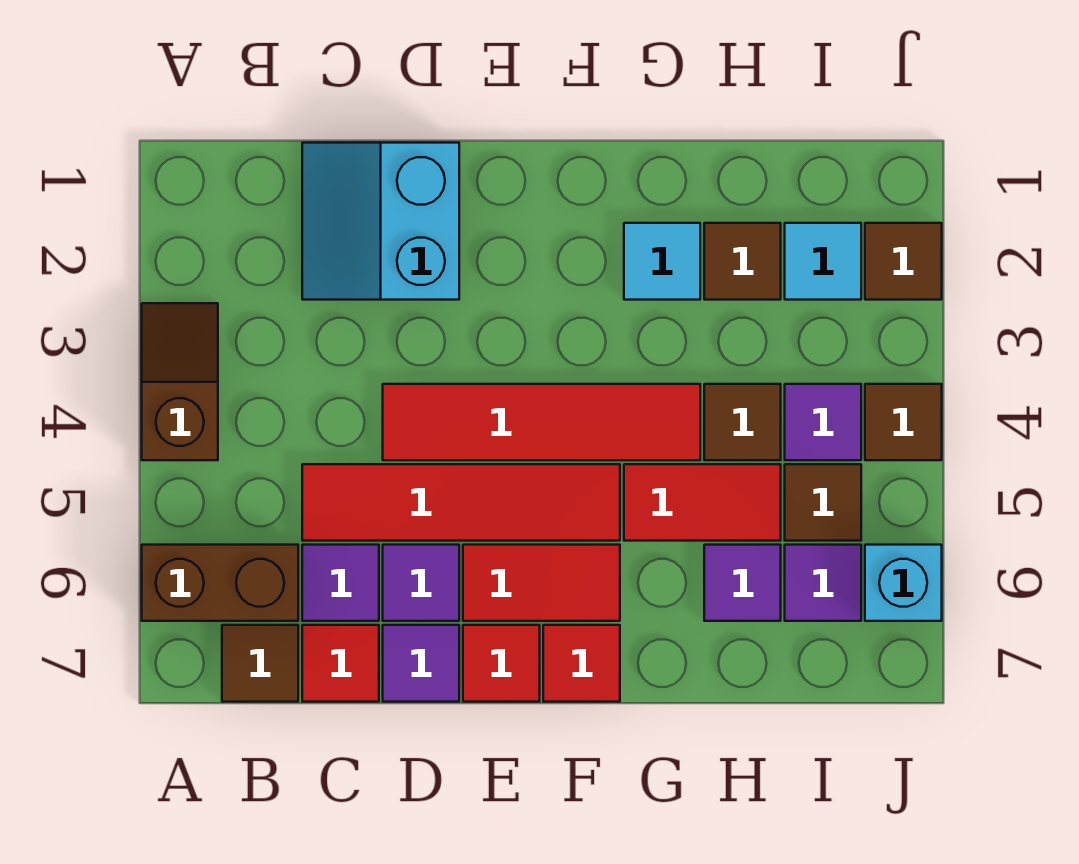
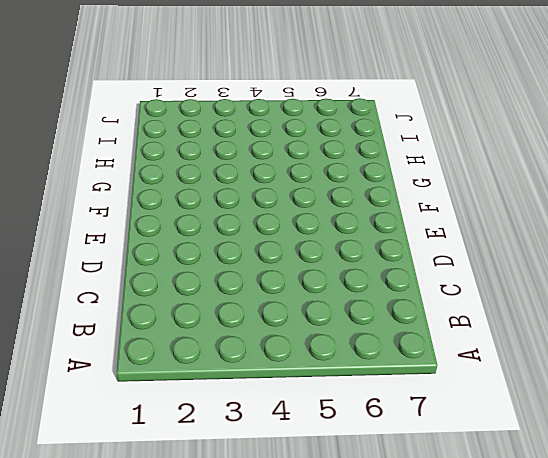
none -> brown slope A3:A4 level 1 top 4
none -> brown brick A6:B6 level 1
none -> brown tile B7 level 1

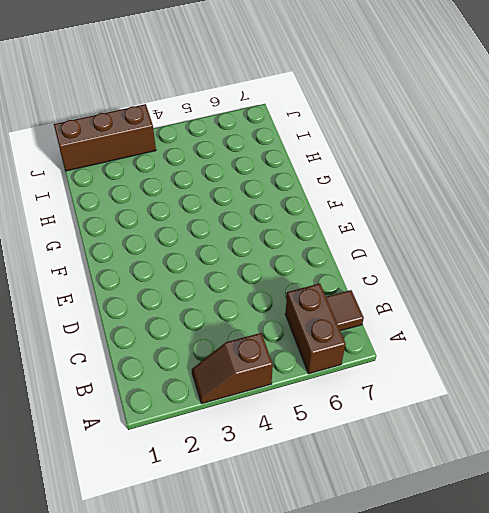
brown brick J1:J3 level 1 -> brown tile J2 level 1
none -> cyan slope C1:D2 level 1 top D
none -> red tile C5:F5 level 1
none -> purple tile C6 level 1

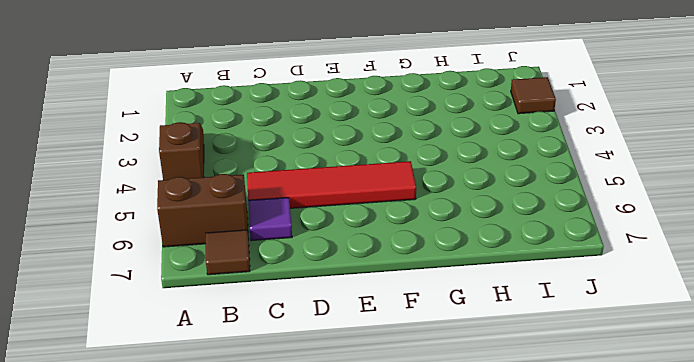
none -> cyan slope C1:D2 level 1 top D
none -> red tile C7 level 1
none -> red tile D4:G4 level 1

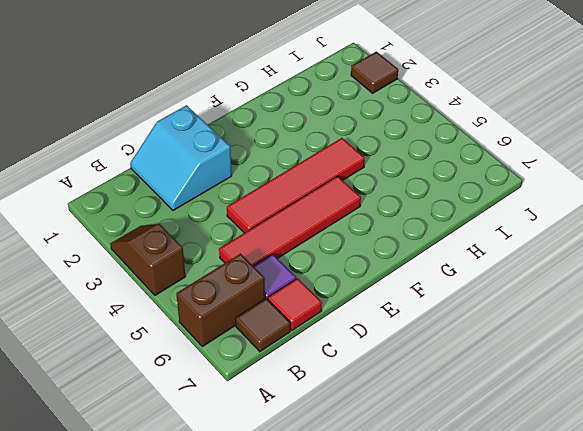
none -> purple tile D6 level 1
none -> purple tile D7 level 1
none -> red tile E6:F6 level 1

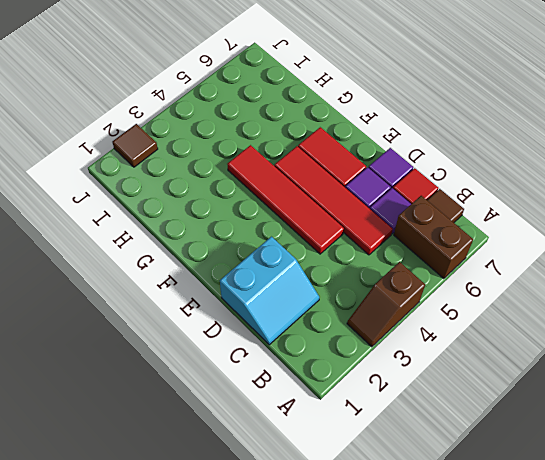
none -> red tile E7 level 1
none -> red tile F7 level 1
none -> cyan tile G2 level 1

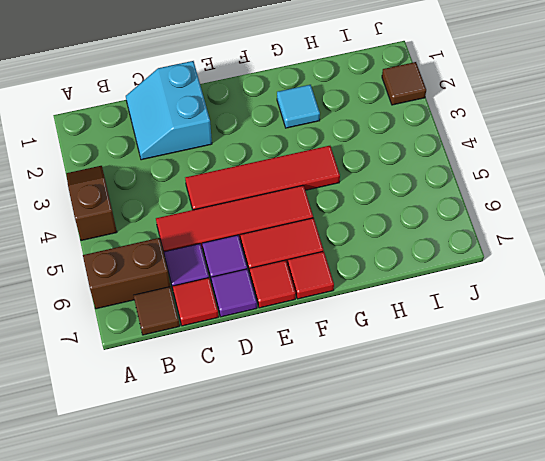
none -> red tile G5:H5 level 1
none -> brown tile H2 level 1
none -> brown tile H4 level 1

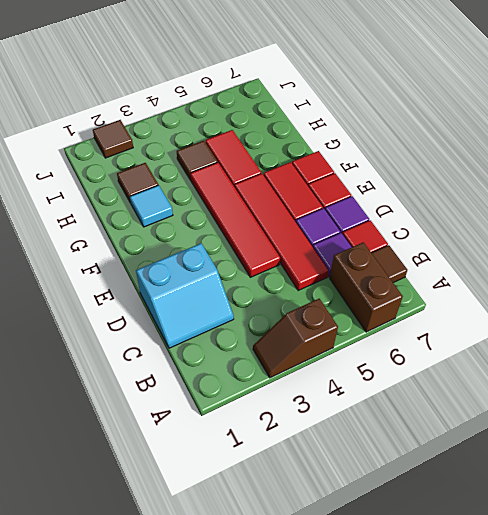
none -> purple tile H6 level 1
none -> cyan tile I2 level 1
none -> purple tile I4 level 1

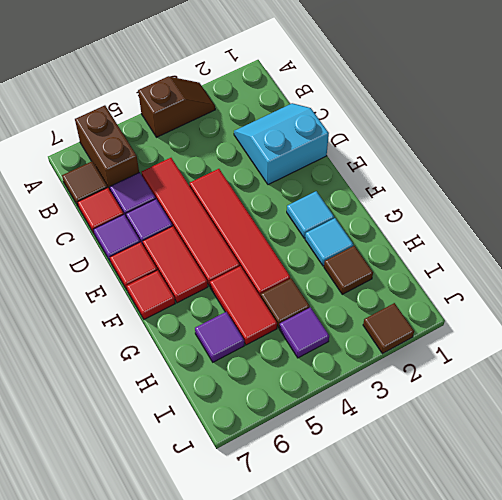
cyan tile F2 level 1 -> cyan tile I2 level 1
none -> brown tile I5 level 1
none -> purple tile I6 level 1
none -> brown tile J4 level 1

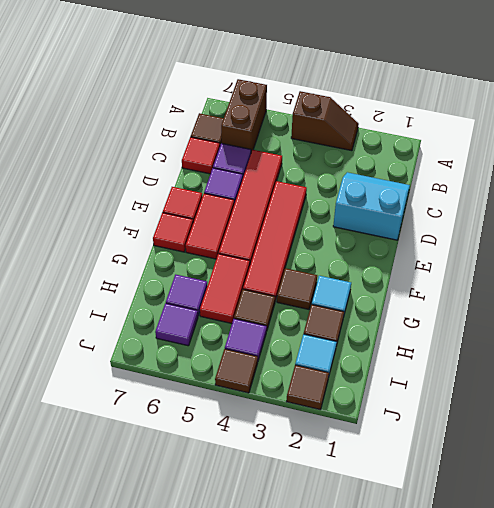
brown tile G3 level 1 -> brown tile I5 level 1
none -> purple tile D7 level 1
none -> cyan brick J6 level 1

